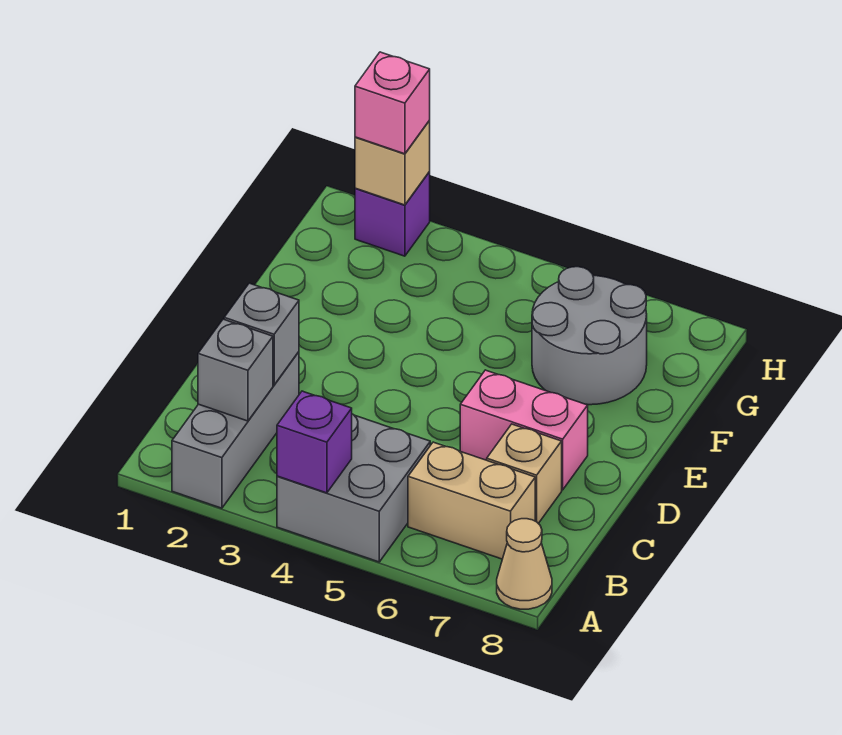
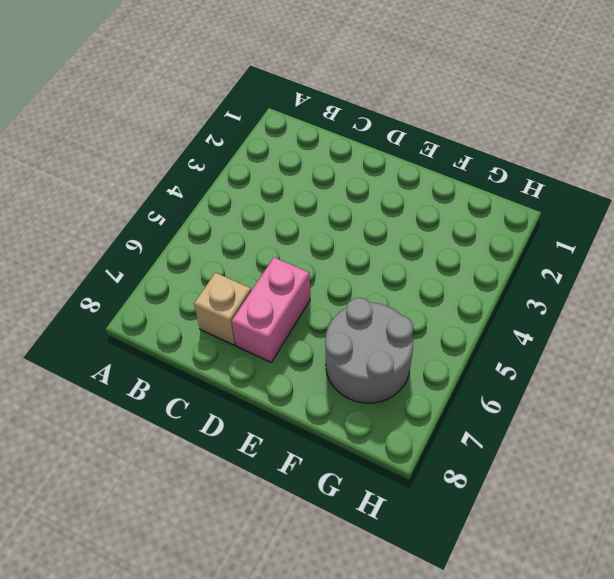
none -> grey brick A2:C2 level 1
none -> grey brick A4:B5 level 1
none -> tan cone A8 level 1

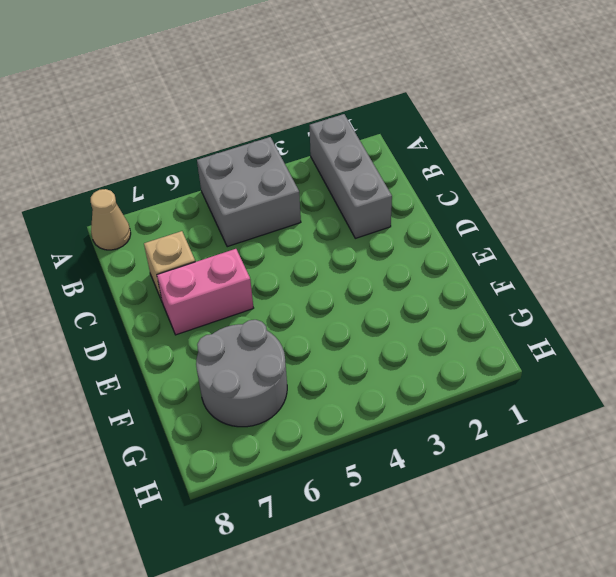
none -> tan brick B6:B7 level 1
none -> purple brick H2 level 1
none -> purple brick A4 level 2

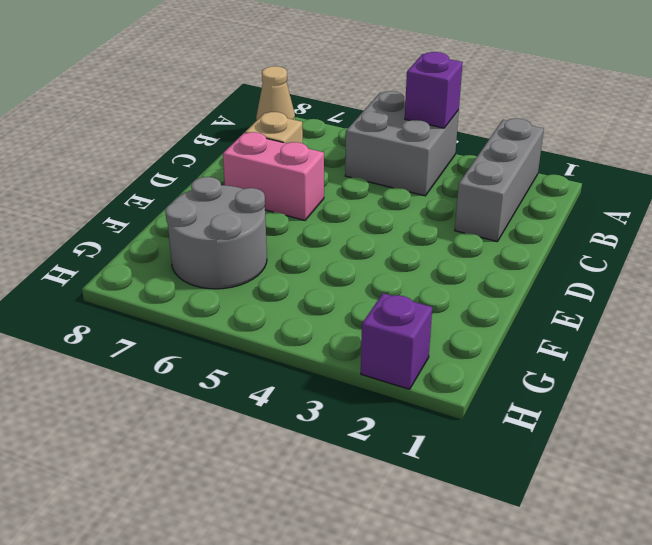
none -> tan brick B6:B7 level 1
none -> grey brick B2 level 2
none -> grey brick C2 level 2

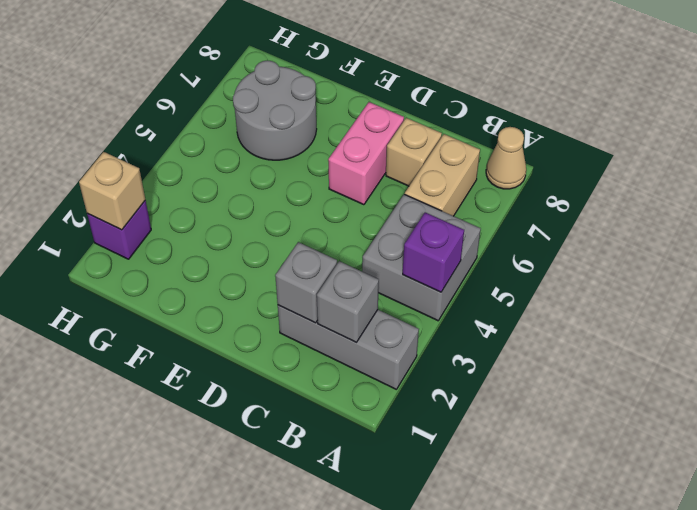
none -> pink brick H2 level 3

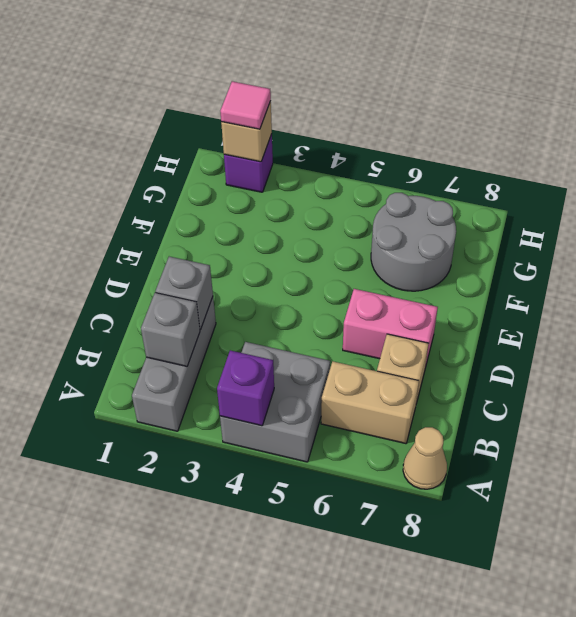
pink tile H2 level 3 -> pink brick H2 level 3

